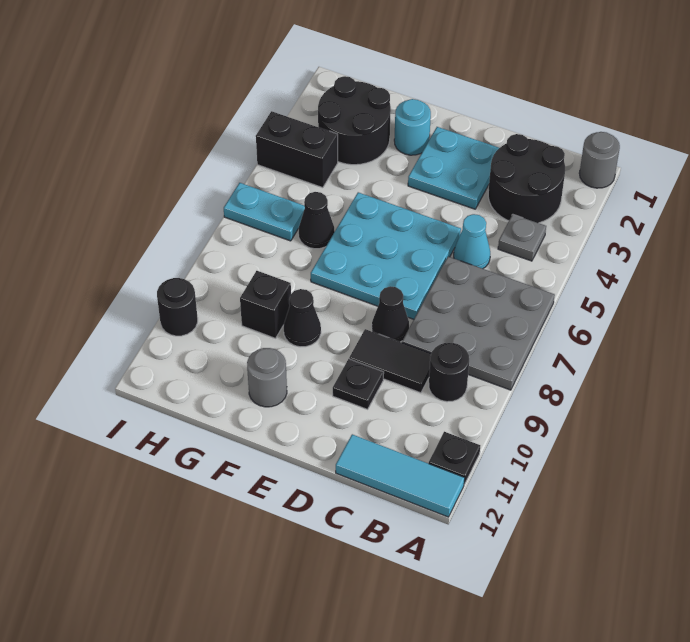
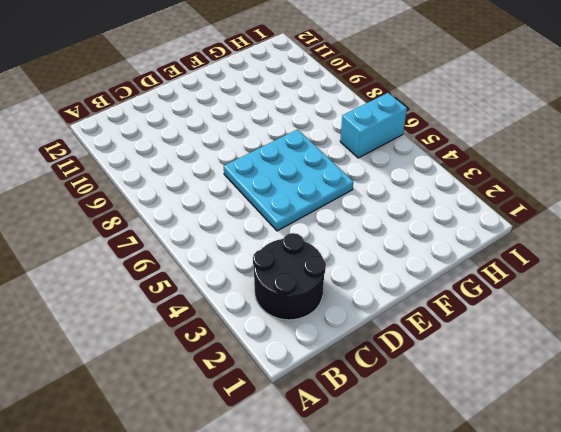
cyan brick H6:I6 level 1 -> cyan plate H6:I6 level 1
none -> grey round brick A1 level 1
none -> grey plate A6:C8 level 1
none -> black plate A11 level 1

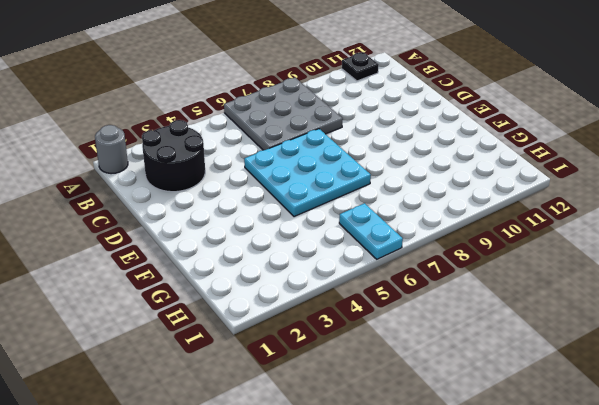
none -> cyan tile A12:C12 level 1
none -> grey plate B4 level 1
none -> black round brick B9 level 1

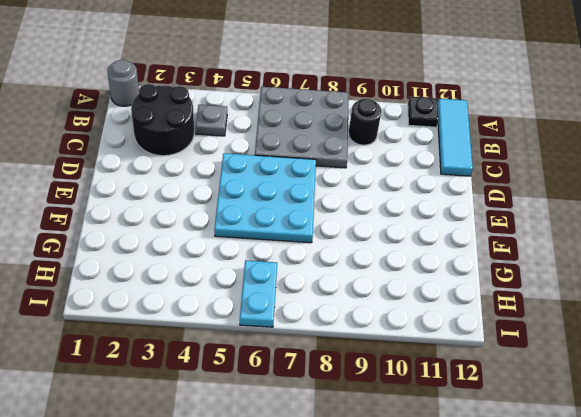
none -> cyan cone C5 level 1
none -> black tile C9:D9 level 1
none -> cyan plate D2:E3 level 1

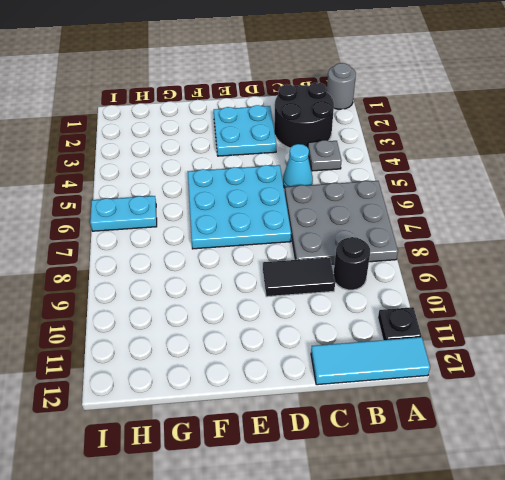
none -> black cone D8 level 1
none -> black plate D10 level 1
none -> cyan round brick F2 level 1

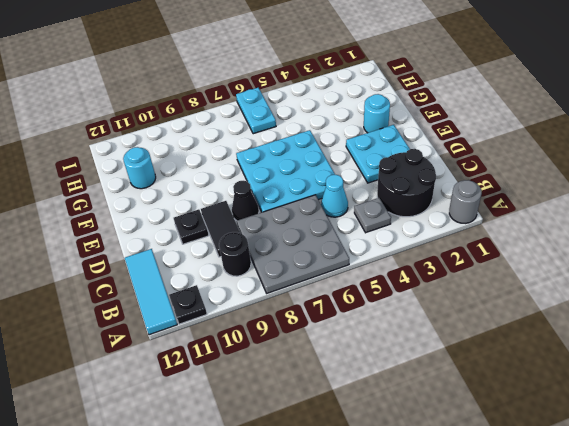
cyan round brick G11 level 1 -> none
none -> black cone F9 level 1
none -> grey round brick F11 level 1
none -> black round brick G2:H3 level 1

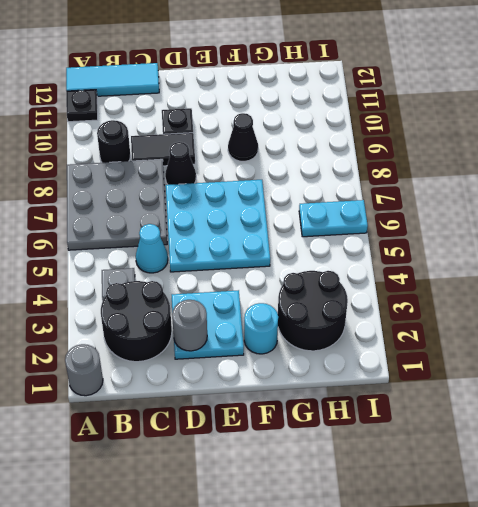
grey round brick D2 level 2 -> grey round brick F11 level 1
none -> black cone G6 level 1
none -> black brick G9 level 1
none -> black brick H4:I4 level 1

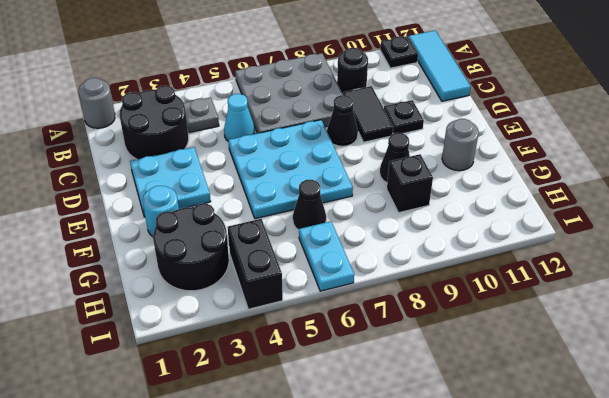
none -> black round brick I10 level 1

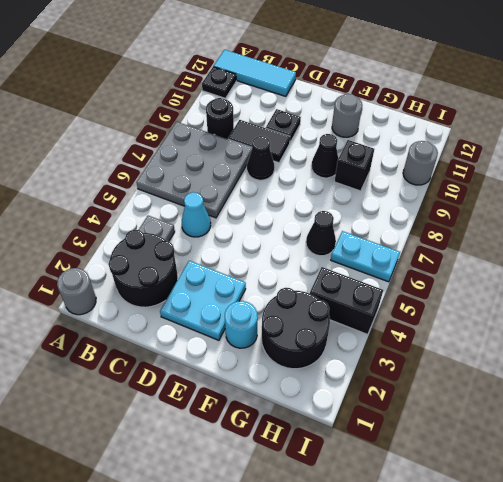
grey round brick I10 level 1 -> black round brick I10 level 1
none -> cyan plate D5:F7 level 1

